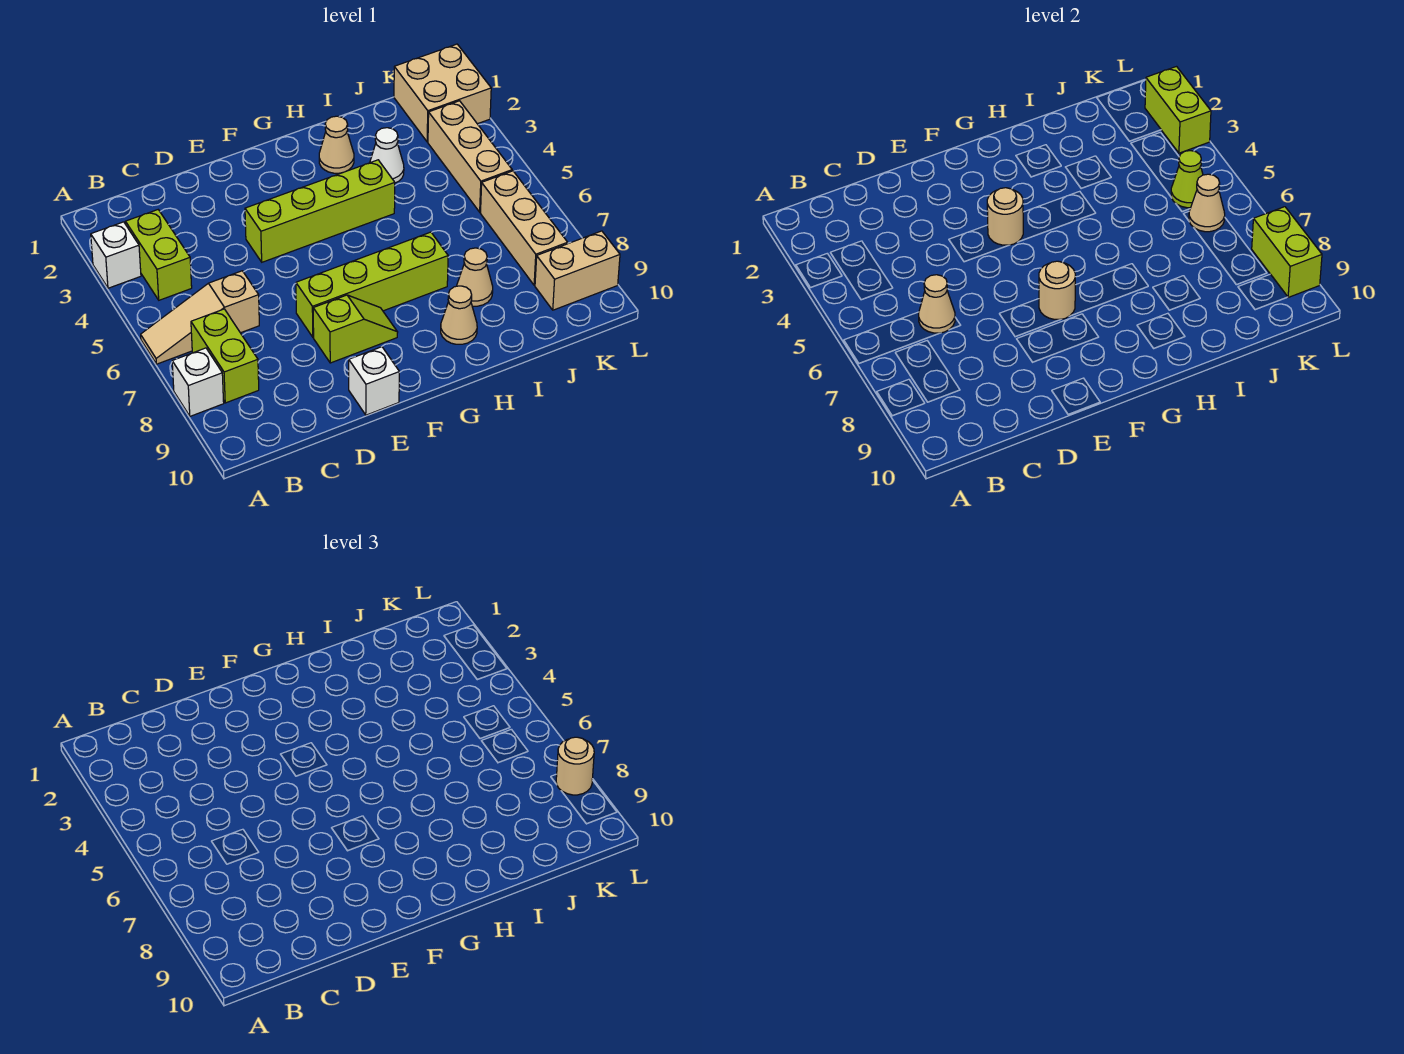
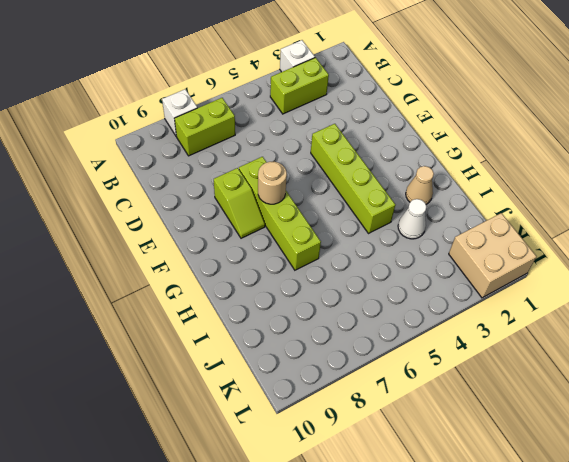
none -> tan slope A6:C6 level 1 top C
none -> white brick E10 level 1
none -> tan cone H9 level 1

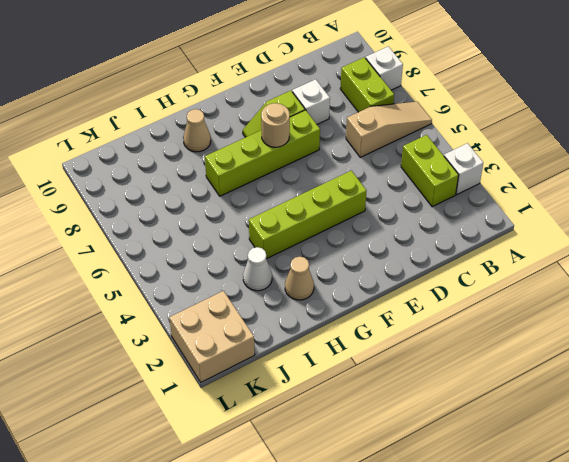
white brick D8 level 1 -> white brick E10 level 1
none -> tan cone I8 level 1
none -> tan brick K3:K5 level 1
none -> tan brick K6:K8 level 1

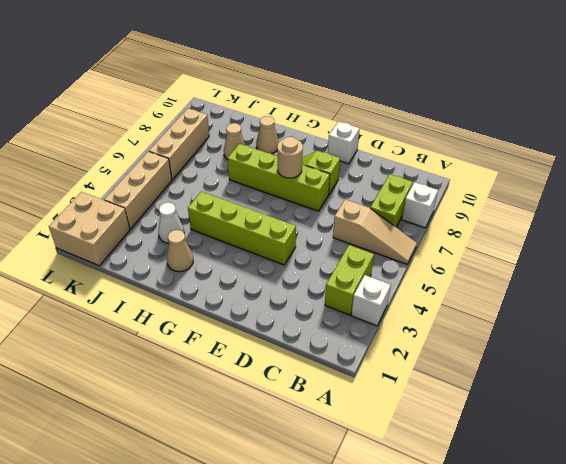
none -> tan brick K9:L9 level 1
none -> tan cone C6 level 2
none -> tan round brick F4 level 2

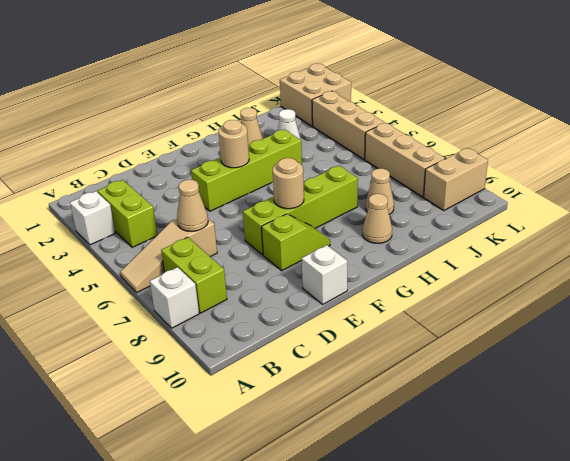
none -> lime cone K5 level 2
none -> tan cone K6 level 2
none -> lime brick L2:L3 level 2

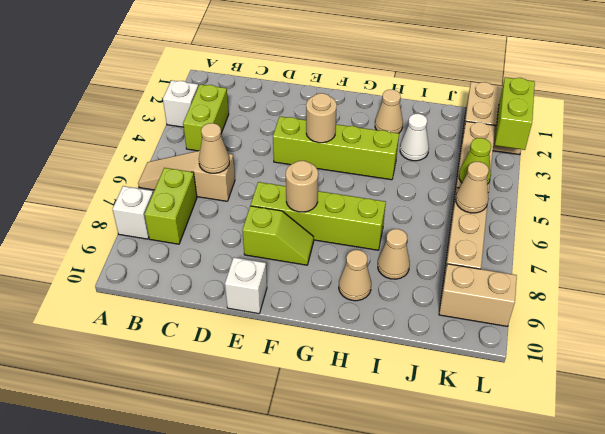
none -> lime brick L8:L9 level 2
none -> tan round brick L8 level 3

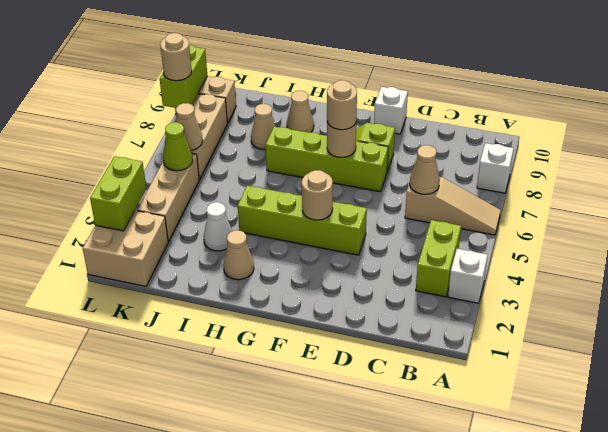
tan round brick F7 level 3 -> none
none -> lime brick B7:B8 level 1

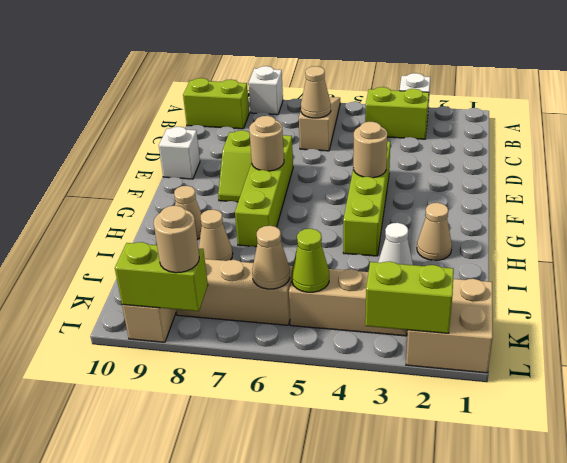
lime brick B9:B10 level 1 -> lime brick B7:B8 level 1

